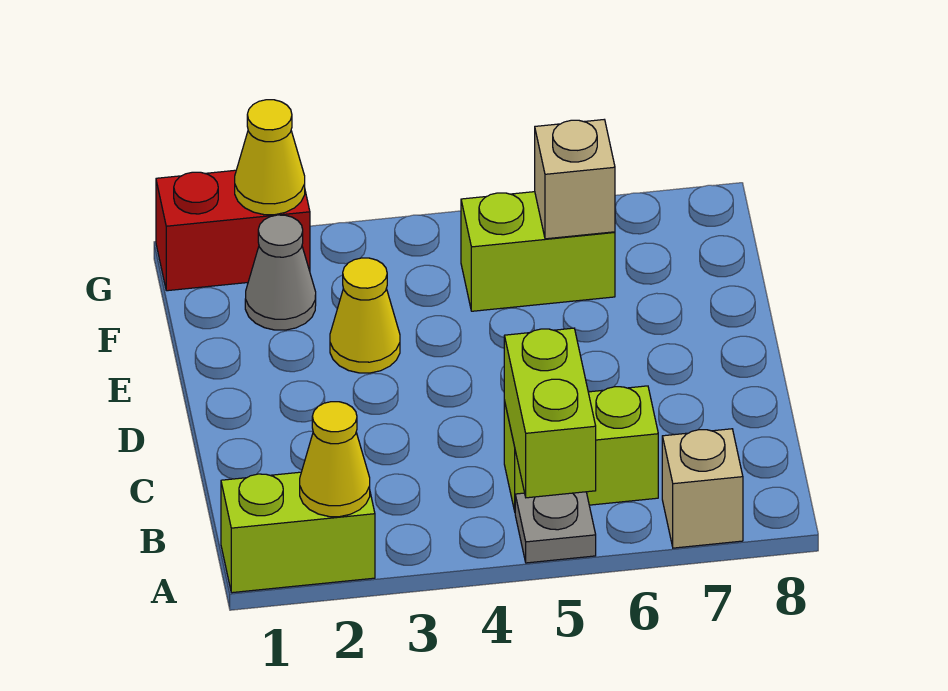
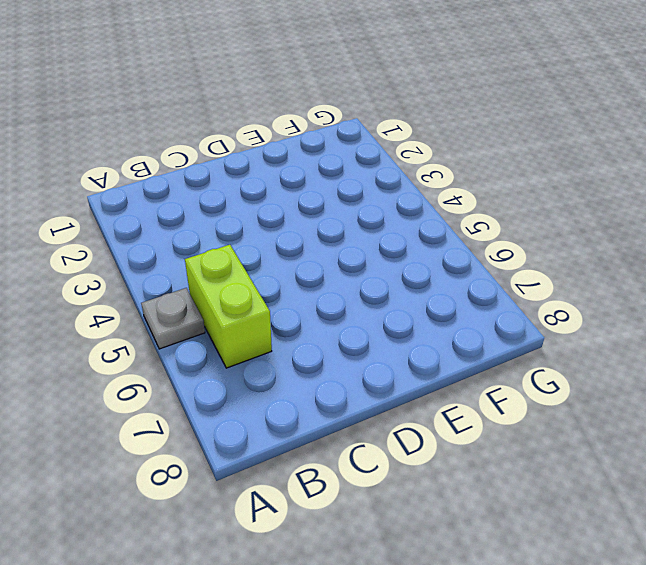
none -> lime brick A1:A2 level 1
none -> tan brick A7 level 1
none -> yellow cone E3 level 1

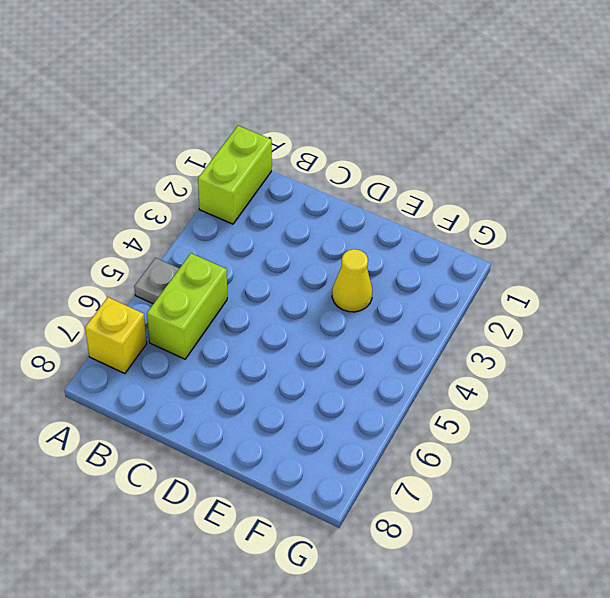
yellow brick A7 level 1 -> tan brick A7 level 1
none -> grey cone F2 level 1
none -> lime brick F5:F6 level 1
none -> red brick G1:G2 level 1

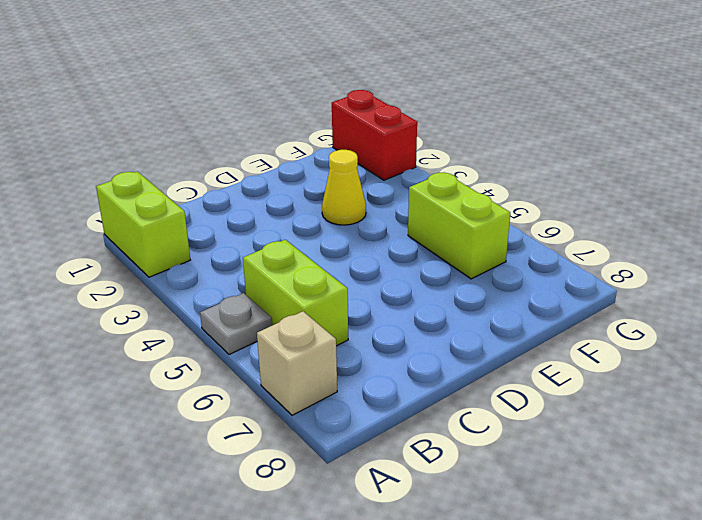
none -> grey cone F2 level 1
none -> yellow cone A2 level 2
none -> lime brick A5:B5 level 2

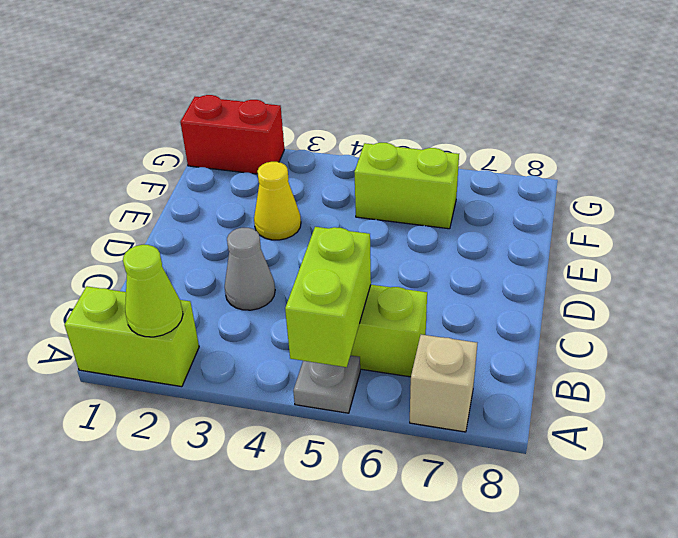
lime cone A2 level 2 -> yellow cone A2 level 2
grey cone C3 level 1 -> grey cone F2 level 1
none -> tan brick F6 level 2
none -> yellow cone G2 level 2

